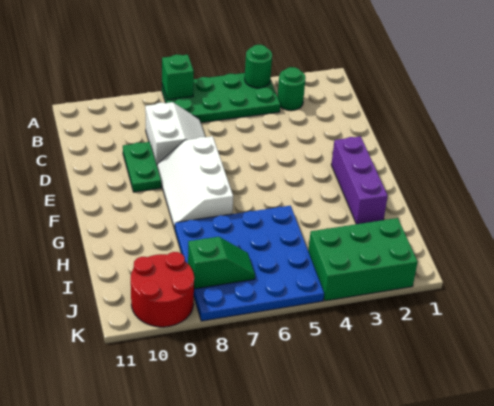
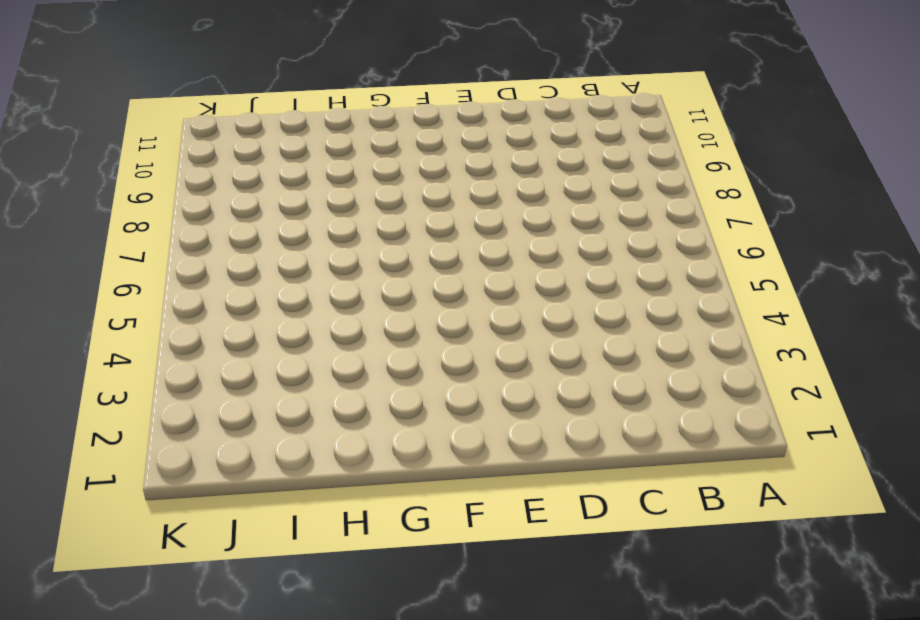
none -> green plate A4:B7 level 1
none -> green round brick B3 level 1
none -> white slope C7:D8 level 1 top 8

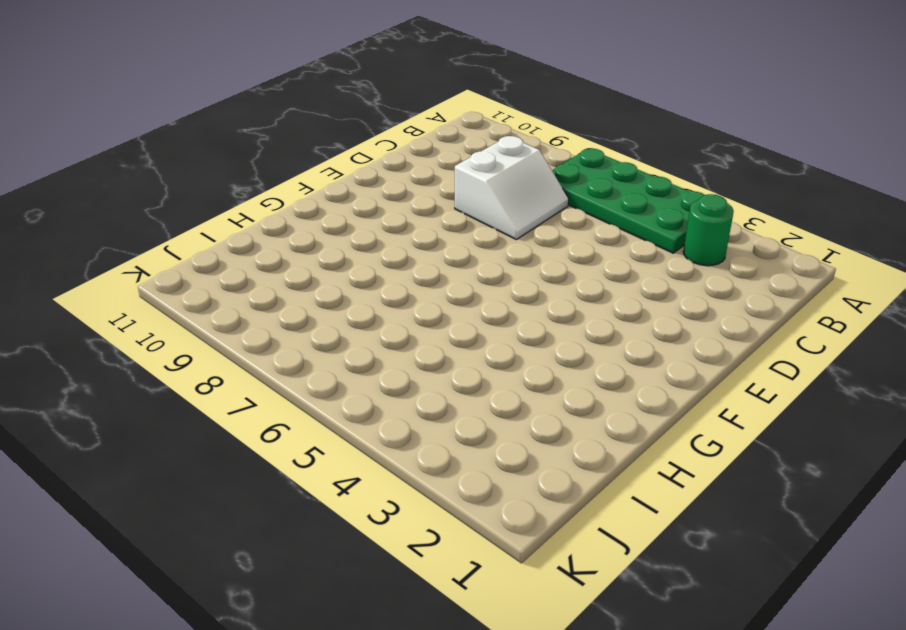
none -> green plate D9:E9 level 1
none -> white slope E7:G8 level 1 top 7
none -> purple brick F2:H2 level 1

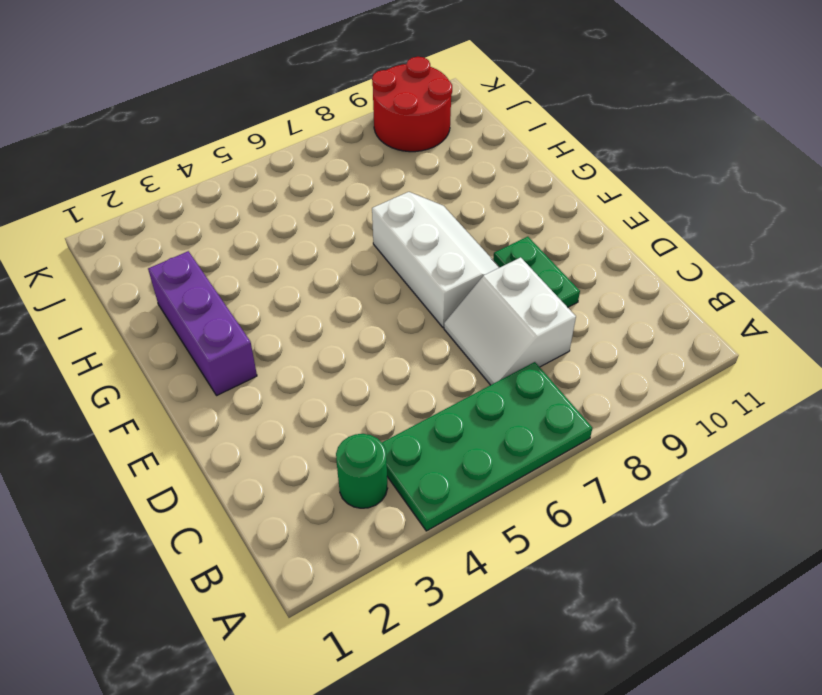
none -> blue plate H5:K8 level 1
none -> green brick J2:K4 level 1
none -> green round brick A4 level 2

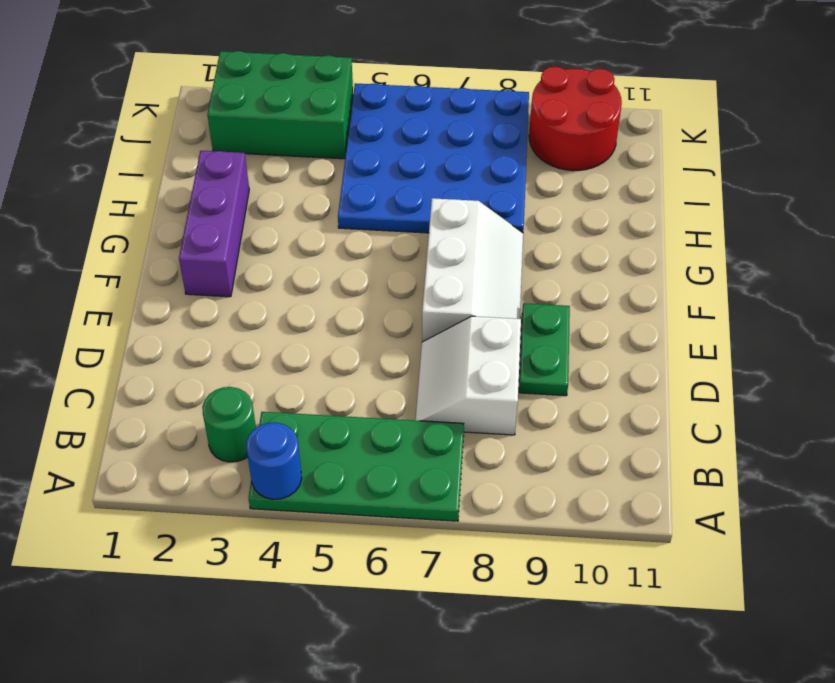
blue round brick A4 level 2 -> green round brick A4 level 2
none -> green brick A7 level 2
none -> green slope J7:J8 level 2 top 8

